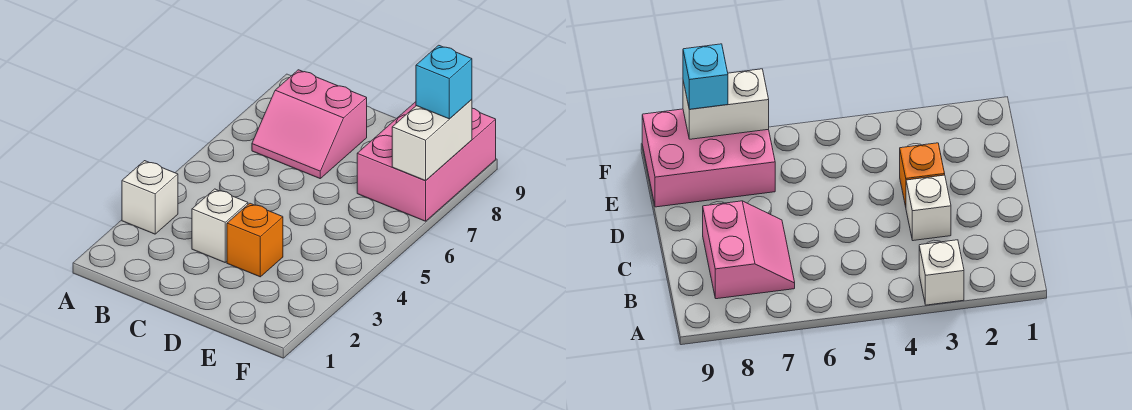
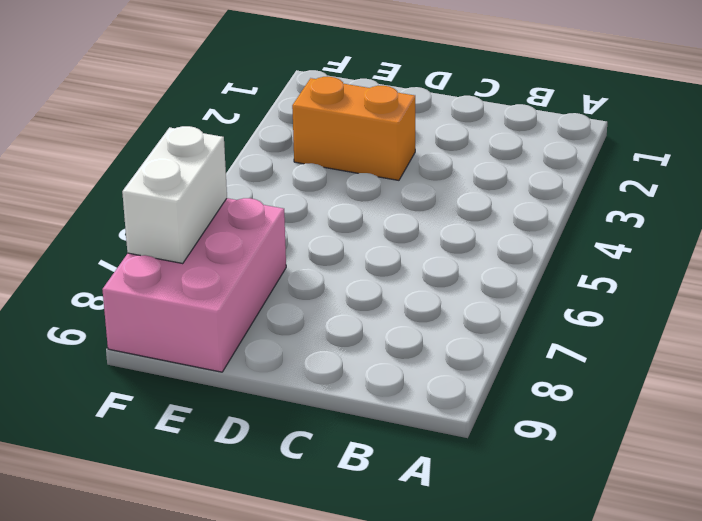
orange brick D3:E3 level 1 -> orange brick D3 level 1
none -> white brick A3 level 1
none -> pink slope B7:C8 level 1 top 8

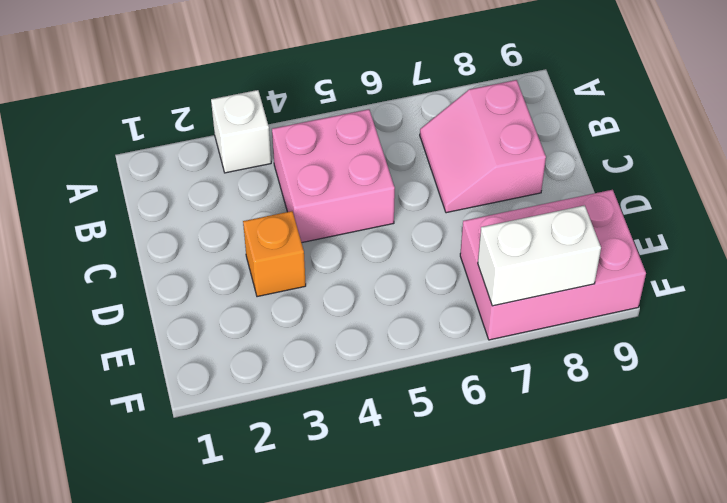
pink brick B4:C5 level 1 -> none
none -> white brick C3 level 1
none -> cyan brick F8 level 3

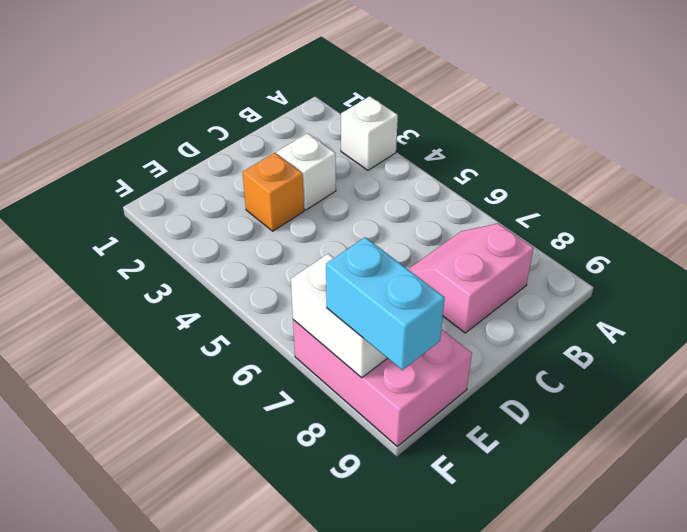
cyan brick F8:F9 level 3 -> cyan brick F8 level 3

